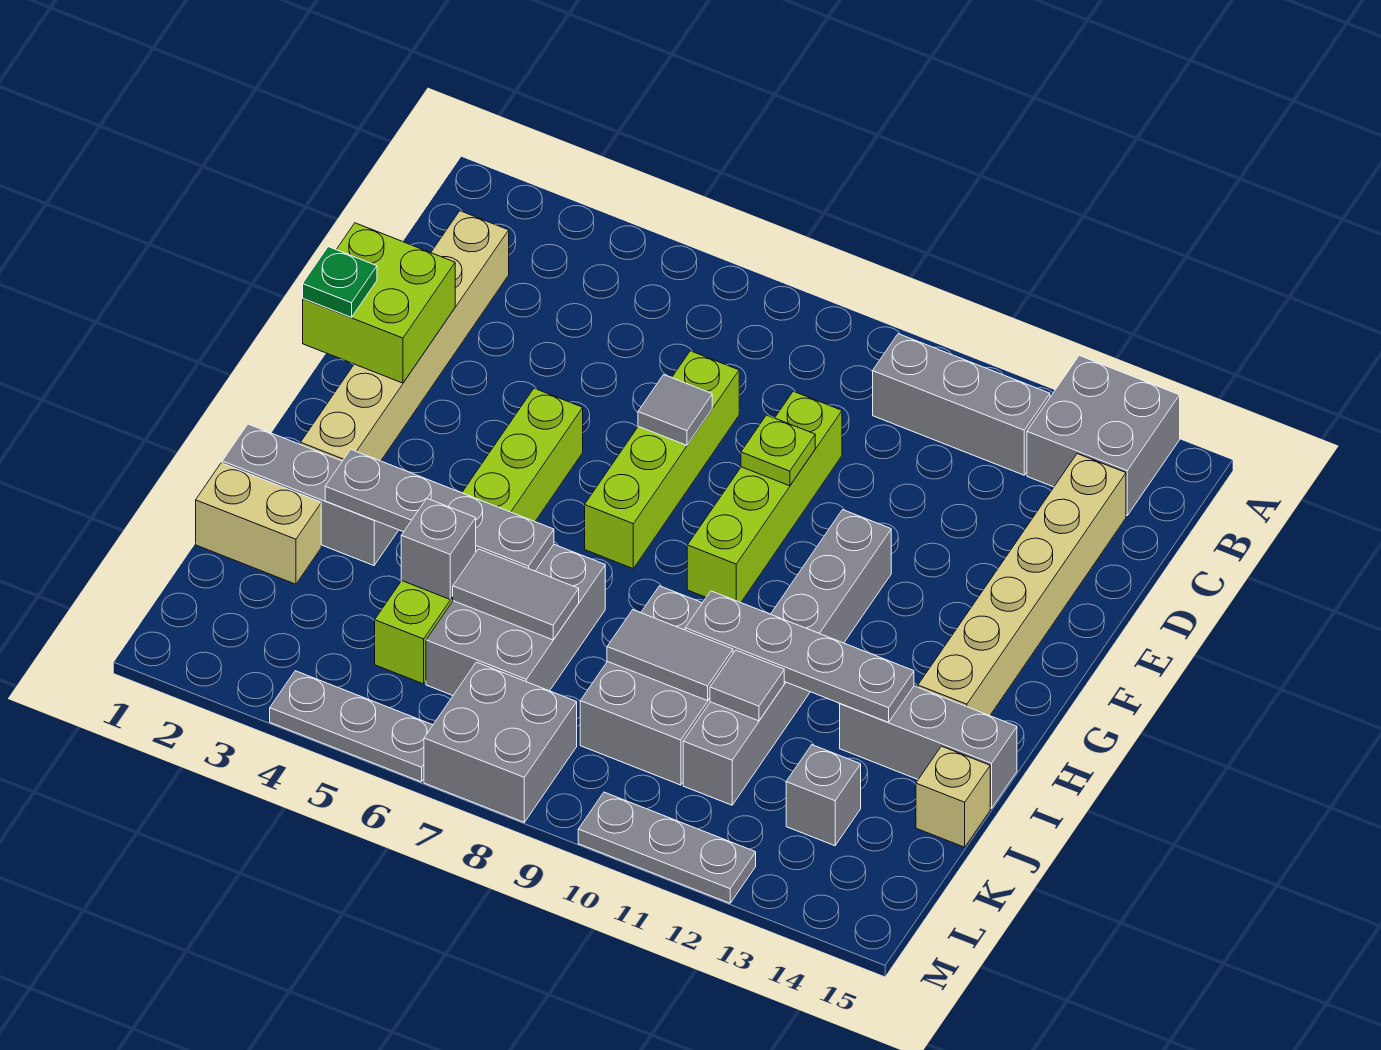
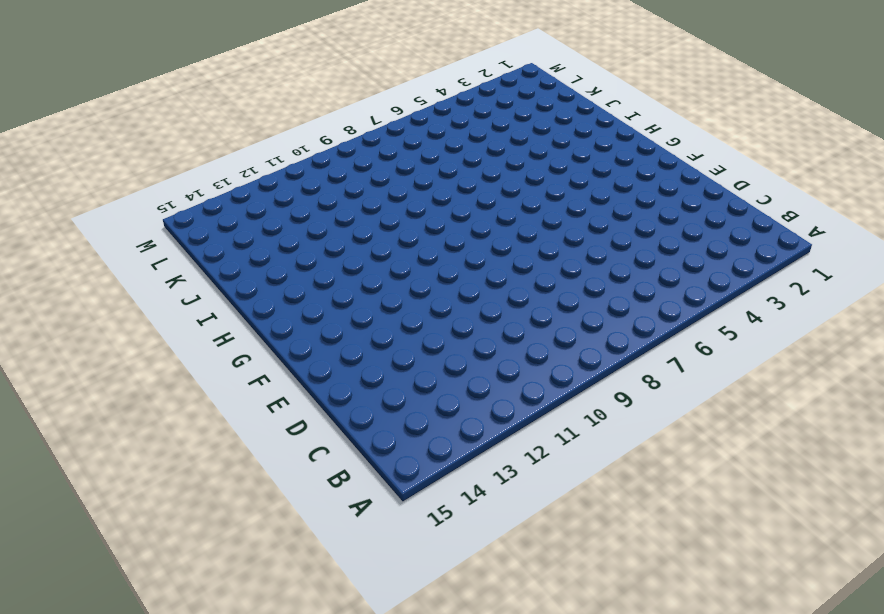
none -> grey brick A13:B14 level 1
none -> grey brick B10:B12 level 1
none -> tan brick C2:H2 level 1

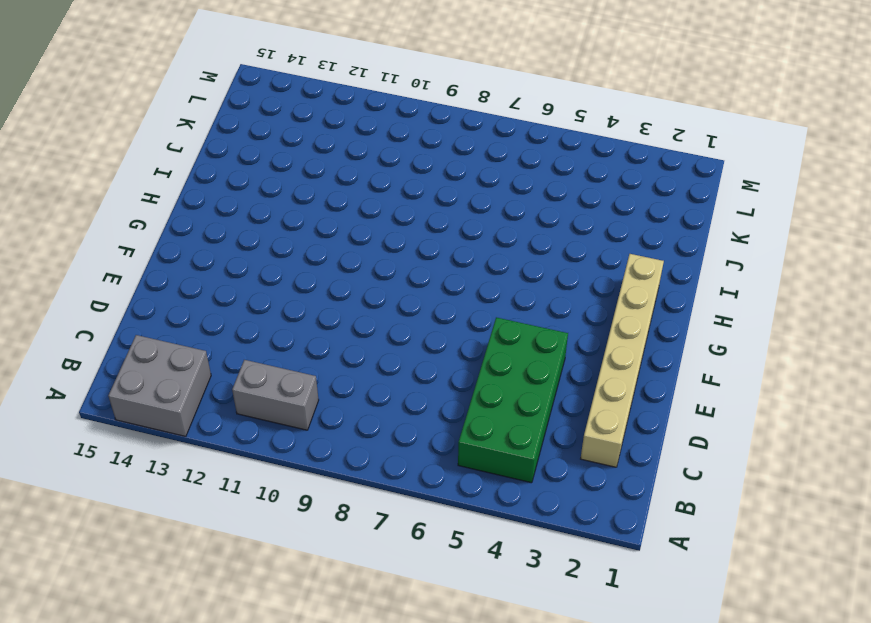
green brick B4:E5 level 1 -> none
grey brick B10:B11 level 1 -> grey brick B10:B12 level 1
none -> tan brick C14:H14 level 1
none -> lime brick D7:G7 level 1
none -> lime brick D9:G9 level 1

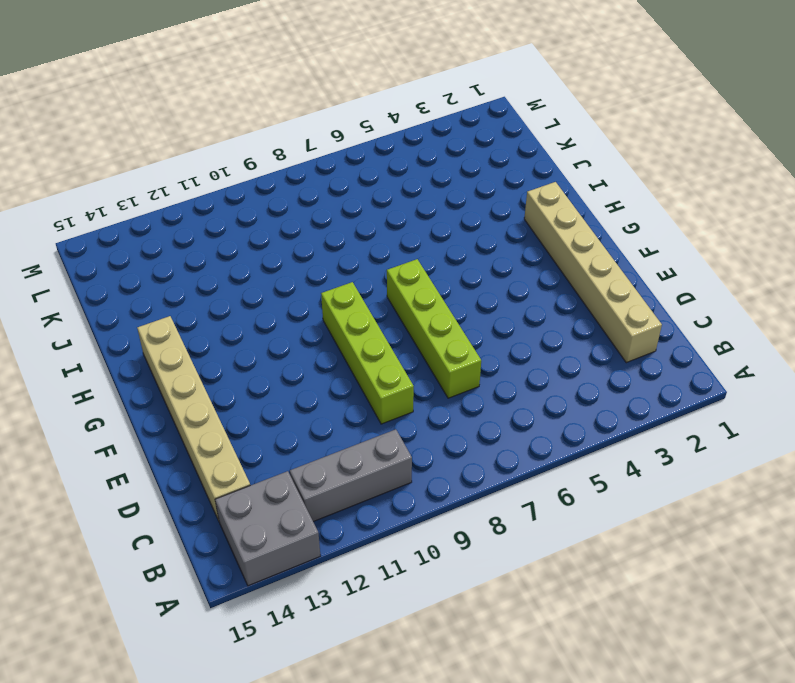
none -> lime brick F5:K5 level 1
none -> grey brick F11:K11 level 1
none -> grey brick I1:I3 level 1

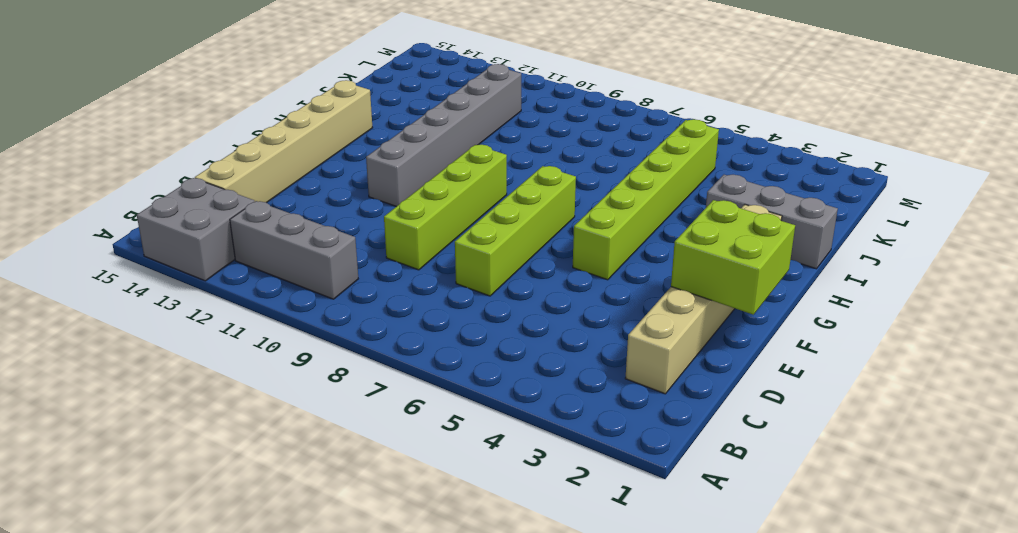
none -> grey brick I6:K7 level 1
none -> grey brick I9:K10 level 1
none -> grey brick I13:I15 level 1

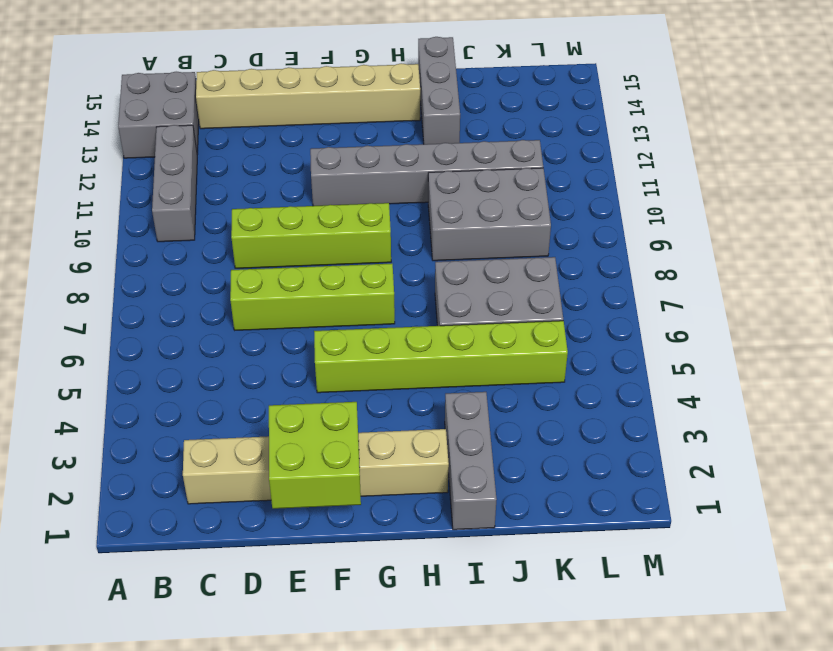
none -> tan brick J1:J2 level 1
none -> tan brick J15 level 1
none -> grey brick K13 level 1

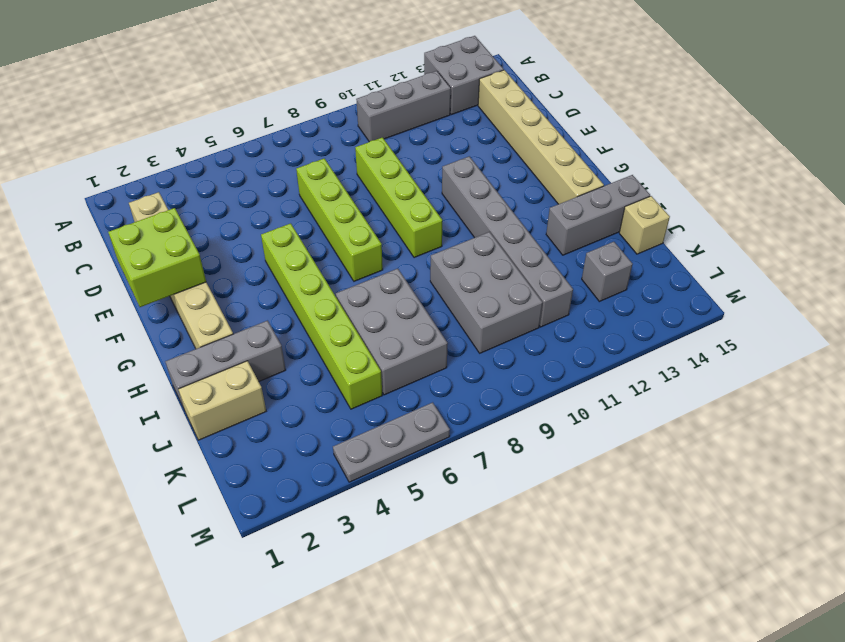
none -> grey brick L7:M8 level 1
none -> grey plate M10:M12 level 1
none -> grey tile E7 level 2

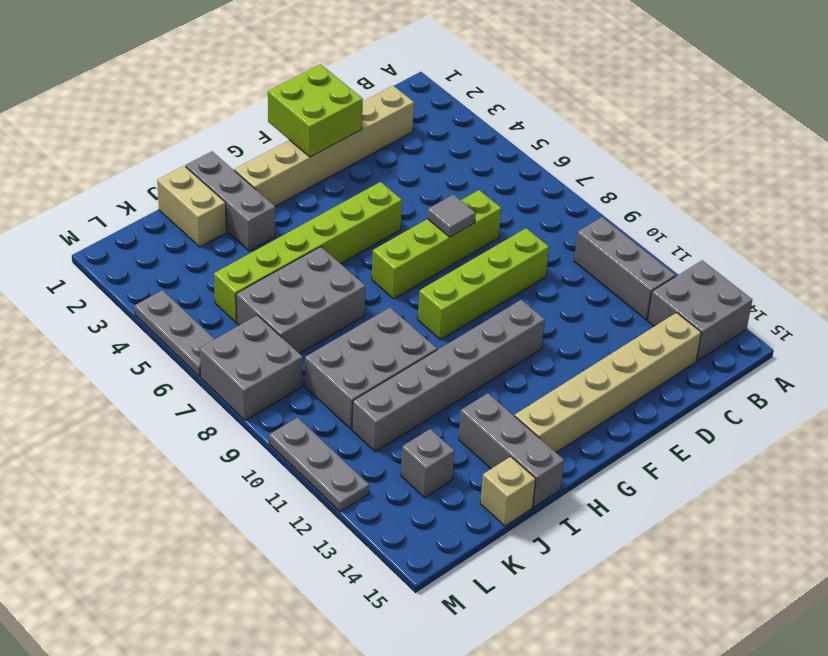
none -> lime plate E9 level 2
none -> grey plate I3:I6 level 2
none -> grey plate I10:I13 level 2

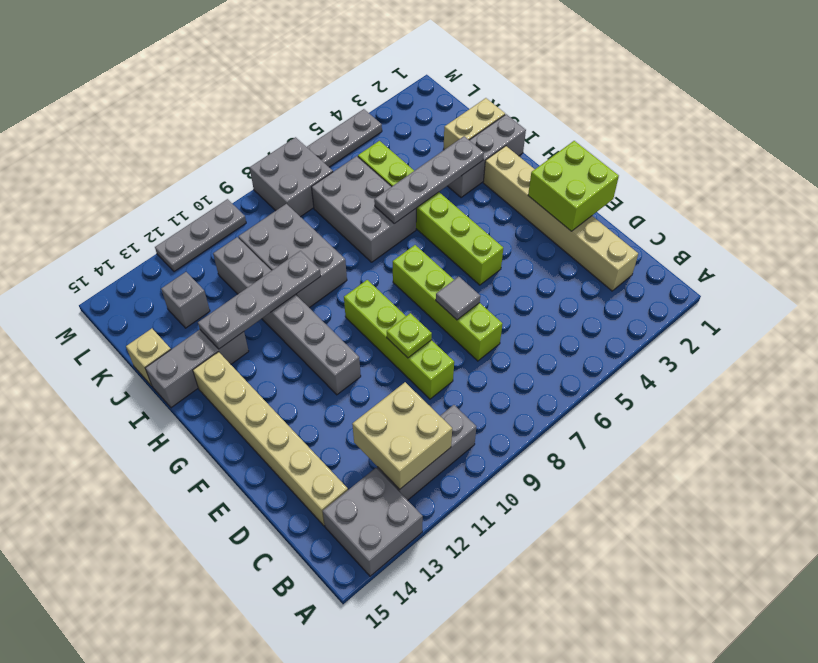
tan brick B11:C12 level 2 -> none
none -> grey brick J5 level 2
none -> grey tile J6:J7 level 2
none -> grey tile J9:J10 level 2

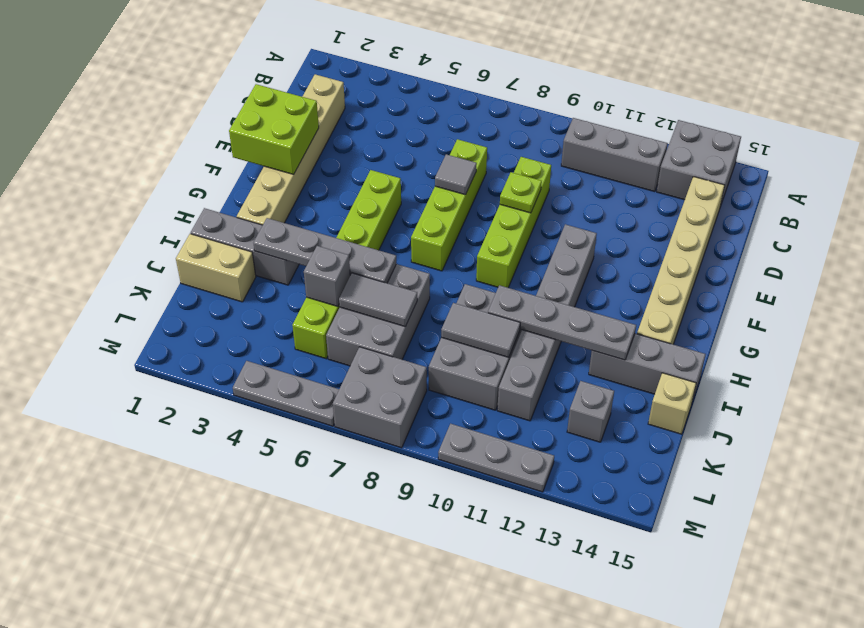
none -> grey tile J11 level 2
none -> green plate F1 level 3

